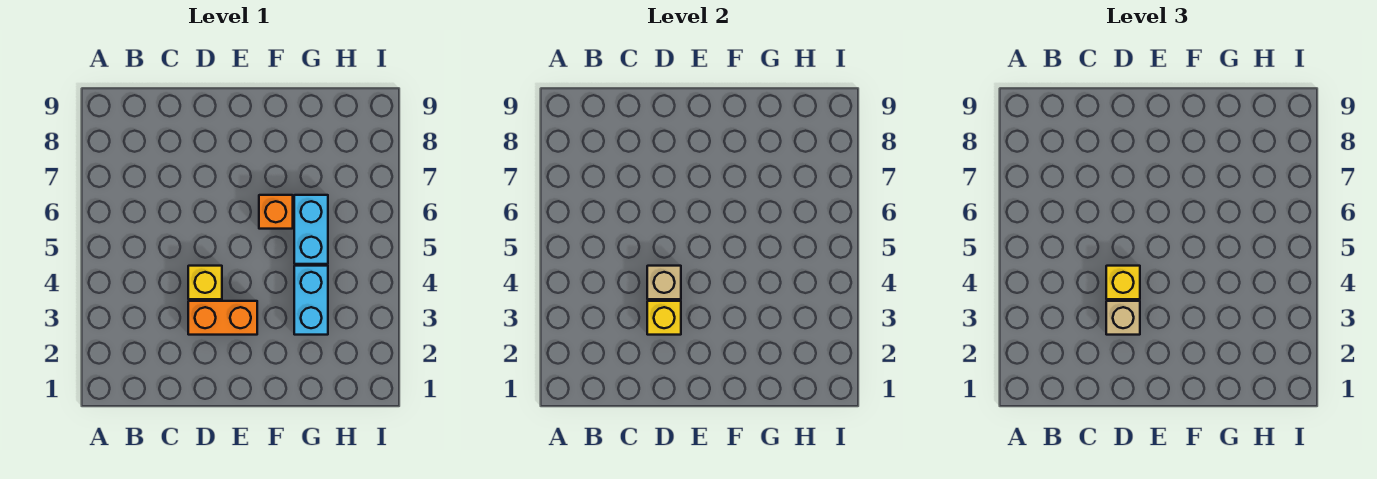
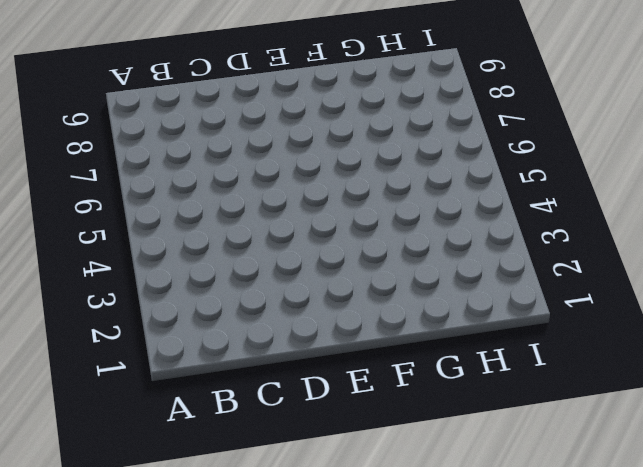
none -> orange brick D3:E3 level 1
none -> yellow brick D4 level 1

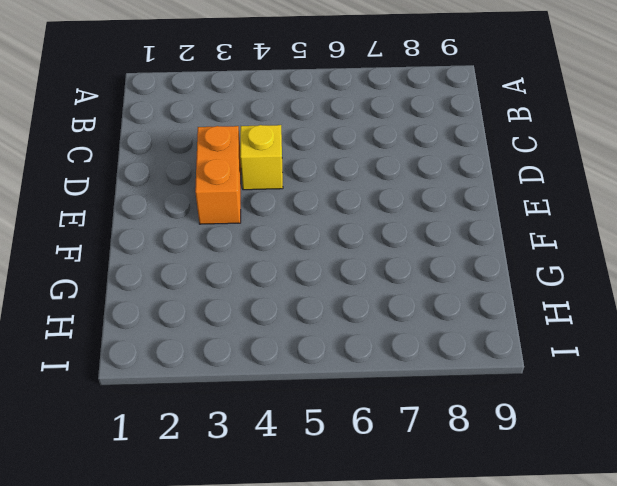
none -> orange brick F6 level 1
none -> cyan brick G3:G4 level 1

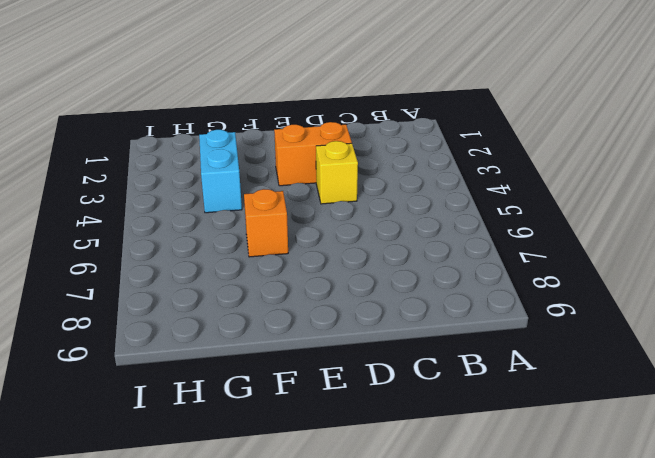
none -> cyan brick G5:G6 level 1
none -> yellow brick D3 level 2

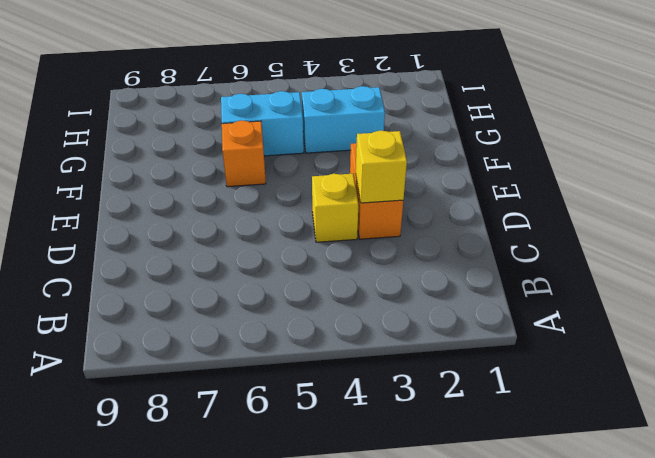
none -> tan brick D4 level 2
none -> tan brick D3 level 3

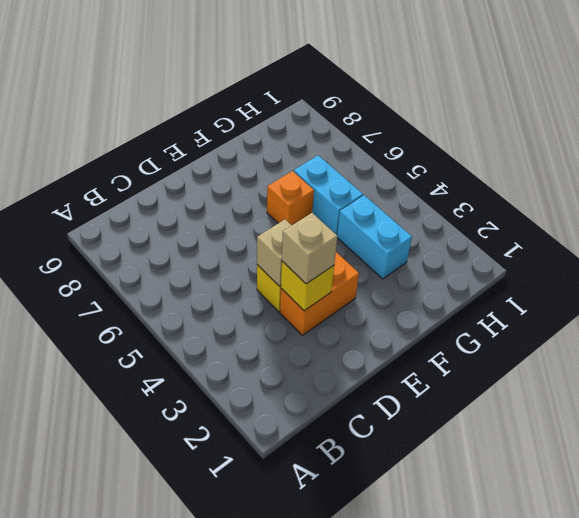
none -> yellow brick D4 level 3

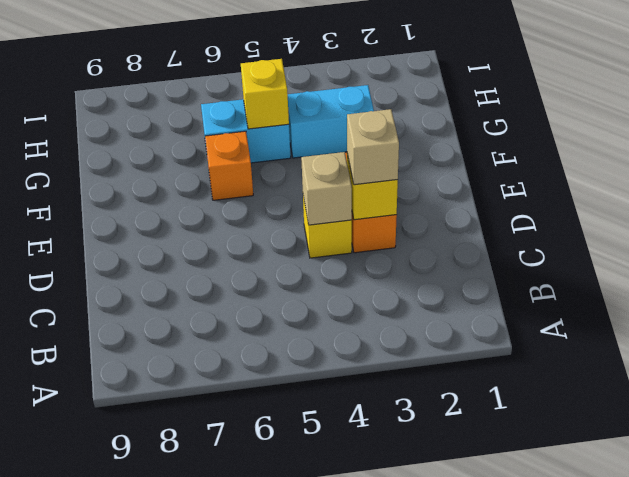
yellow brick G5 level 2 -> yellow brick D4 level 3

